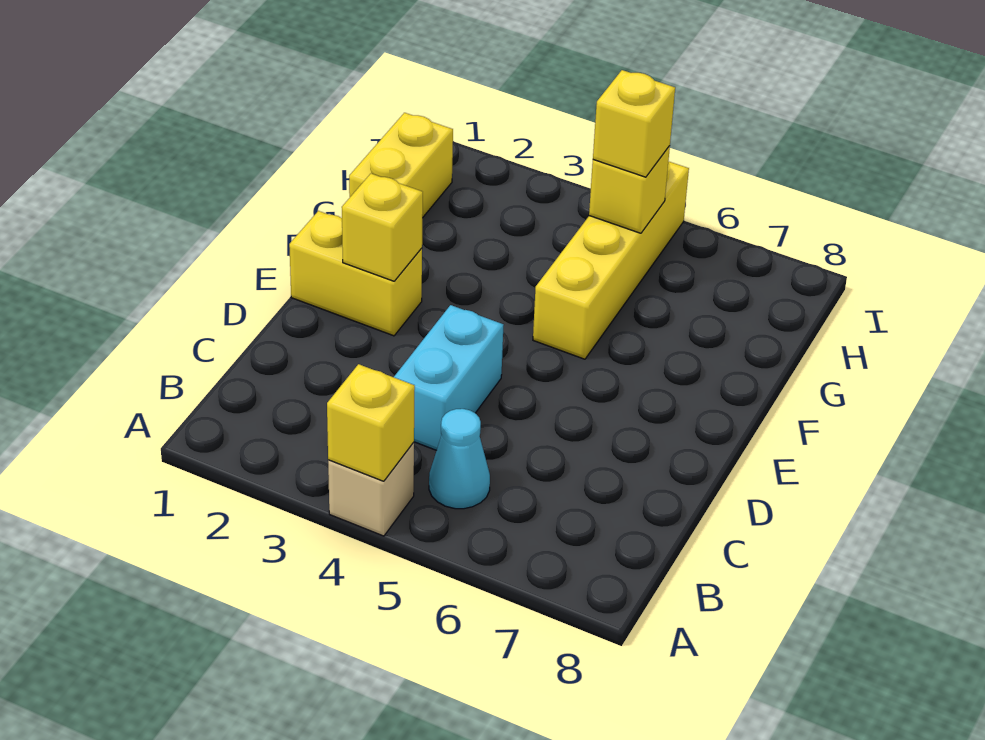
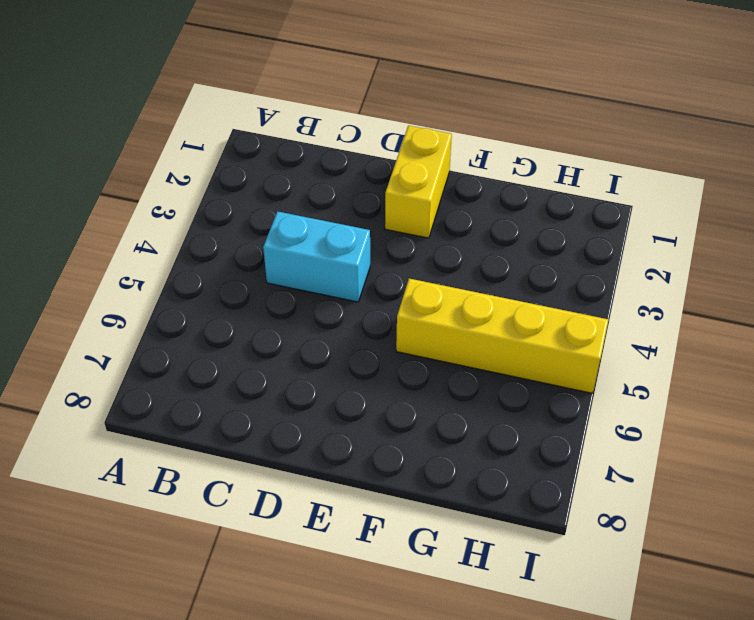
none -> tan brick A4 level 1
none -> cyan cone B5 level 1

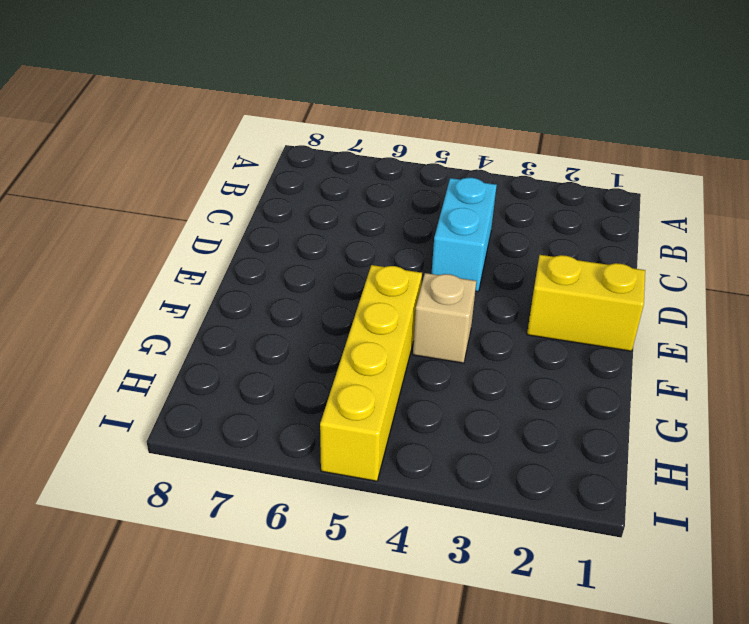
tan brick F4 level 1 -> tan brick A4 level 1
none -> cyan cone B5 level 1
none -> yellow brick G1:H1 level 1

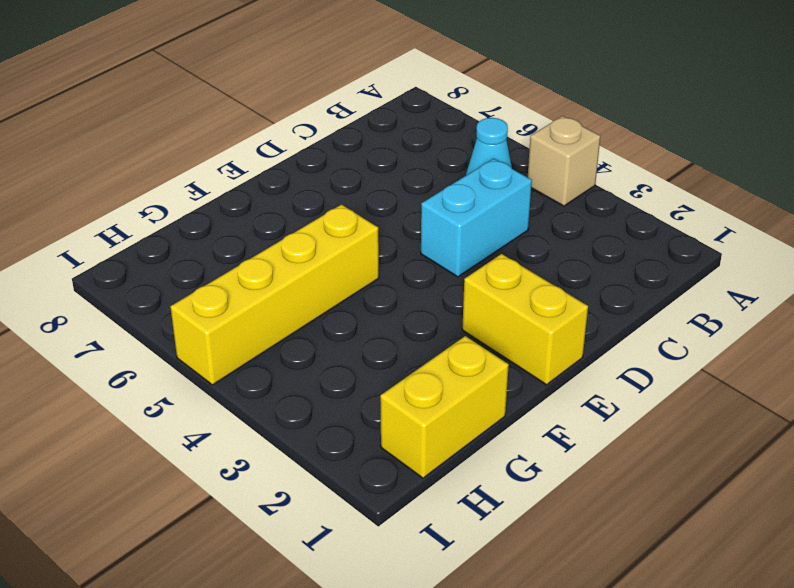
none -> yellow brick A4 level 2
none -> yellow brick E2 level 2

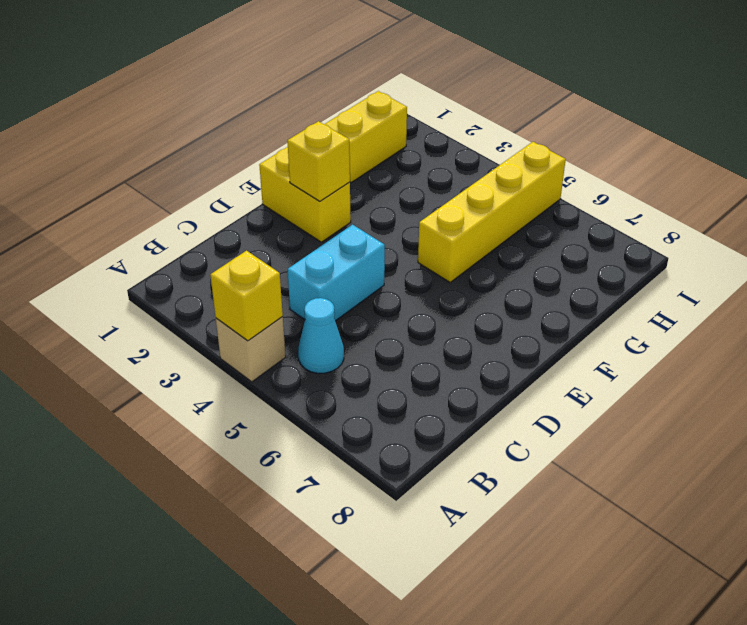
none -> yellow brick H5 level 2
none -> yellow brick H5 level 3

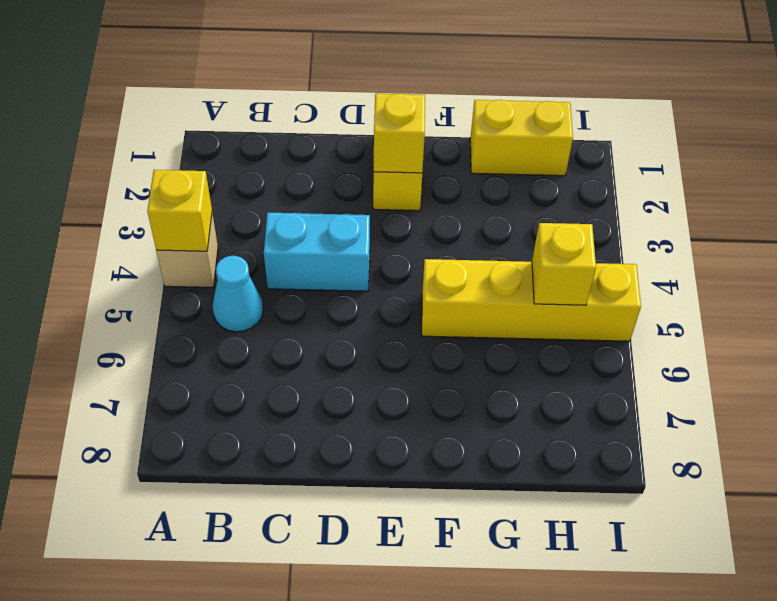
none -> yellow brick H5 level 3

